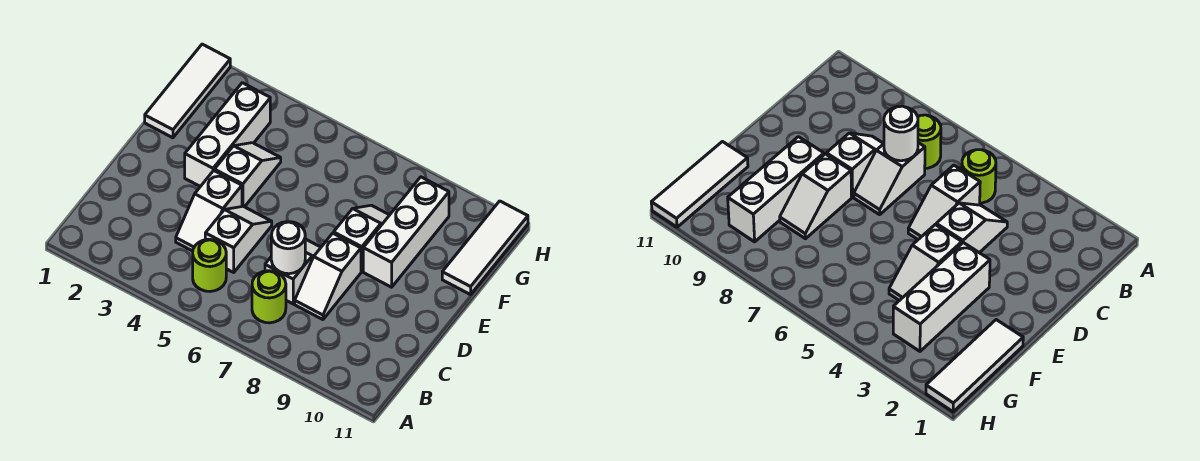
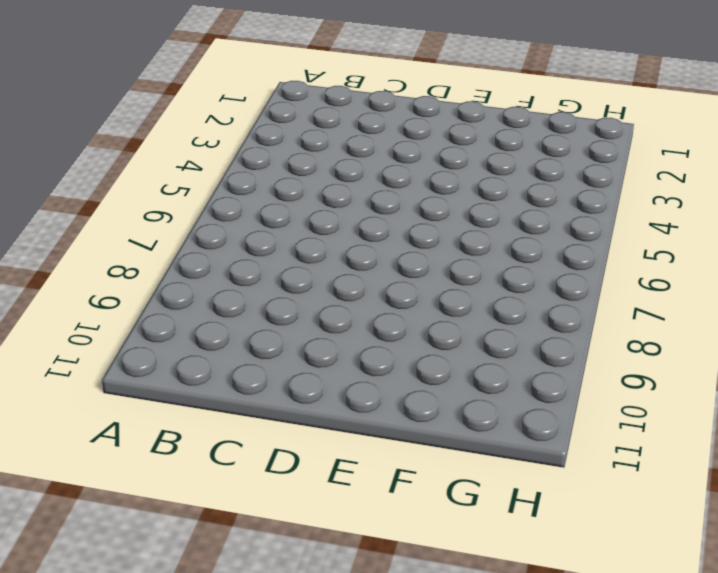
none -> lime round brick B5 level 1
none -> lime round brick B7 level 1
none -> white slope C4:D4 level 1 top D

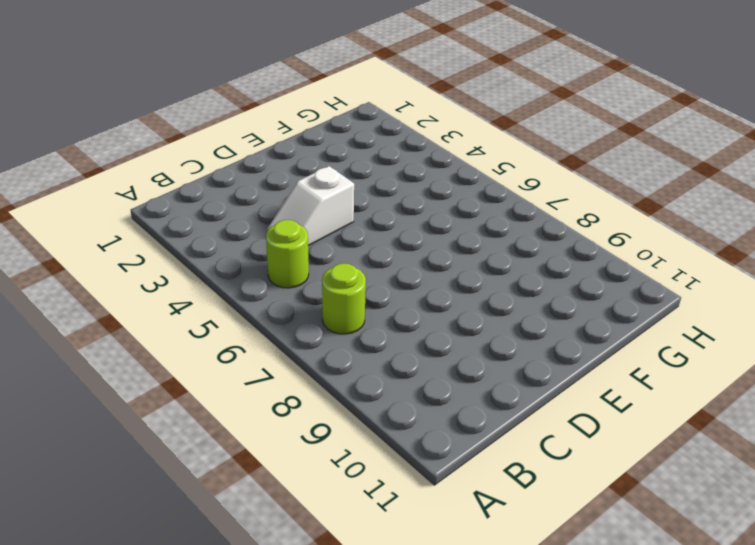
none -> white slope C5:D5 level 1 top C
none -> white slope C7:D7 level 1 top C
none -> white slope C8:D8 level 1 top D

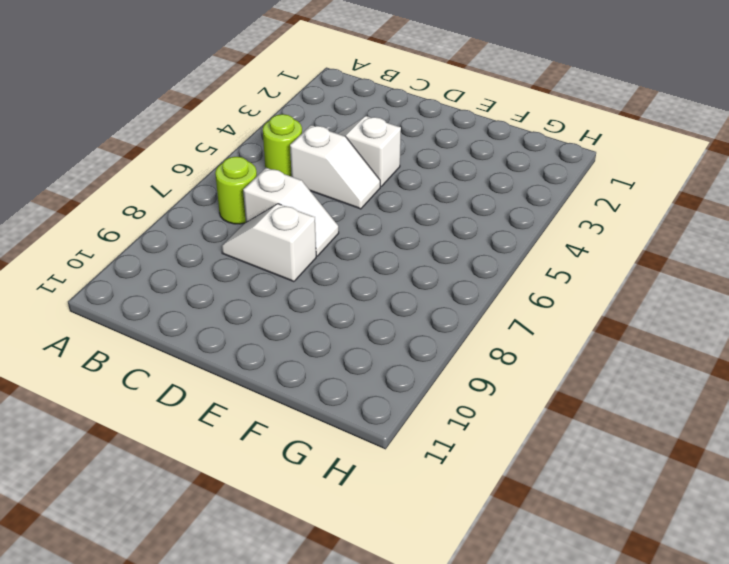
none -> white brick E3:G3 level 1
none -> white slope E4:F4 level 1 top E
none -> white slope E8:F8 level 1 top E

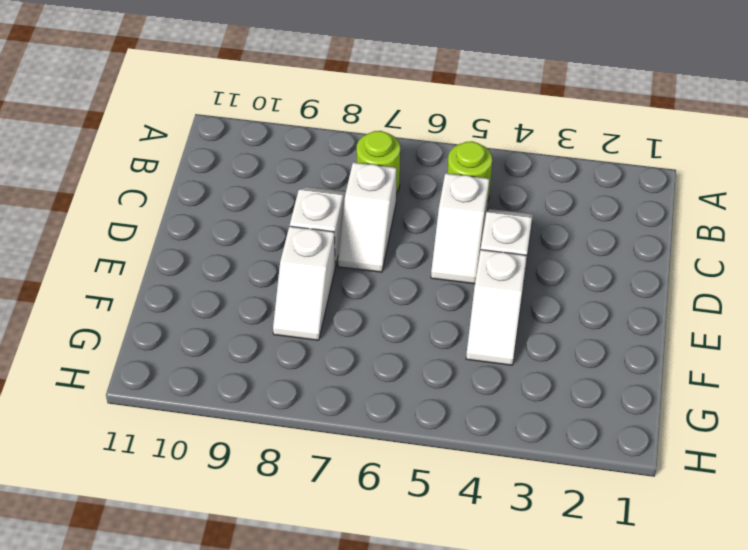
none -> white brick E3:G3 level 1
none -> white brick E9:G9 level 1
none -> white tile F1:H1 level 1

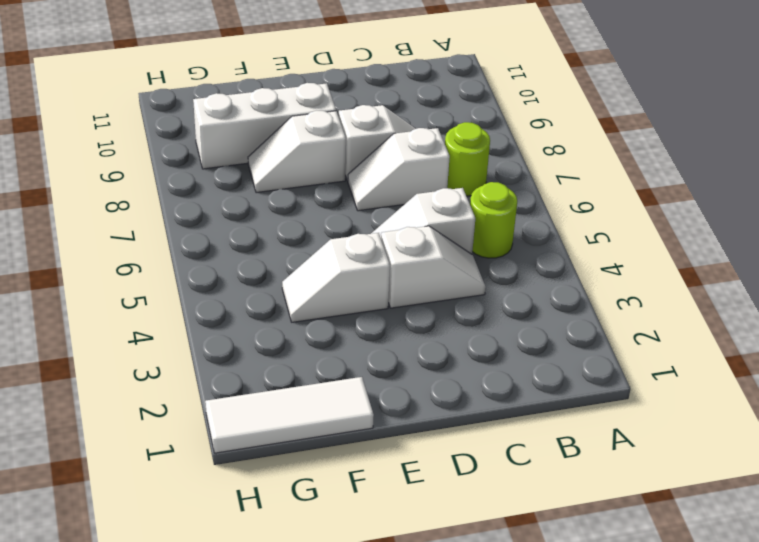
none -> white brick E3:G3 level 1
none -> white tile F11:H11 level 1
none -> white round brick C7 level 2

